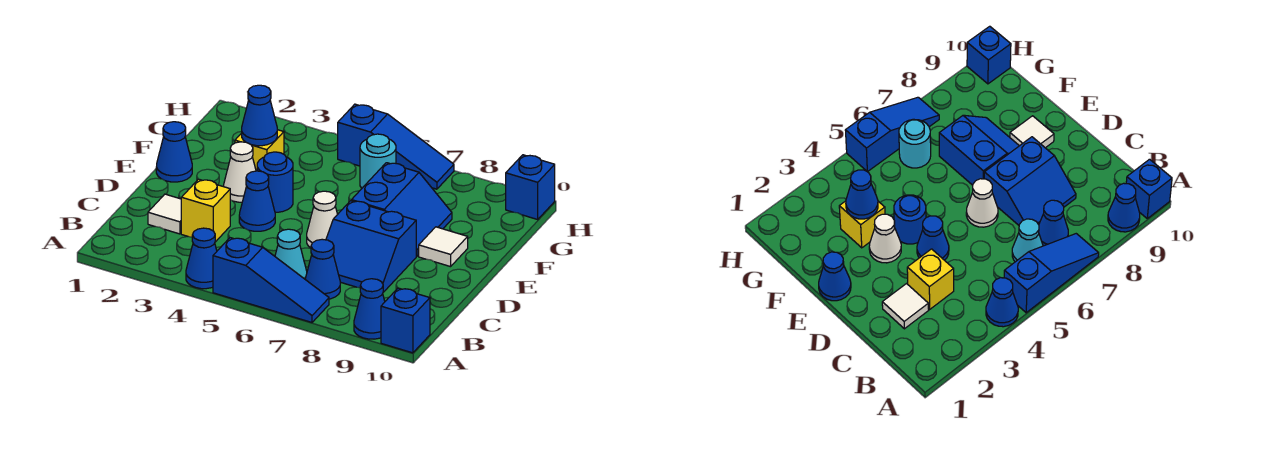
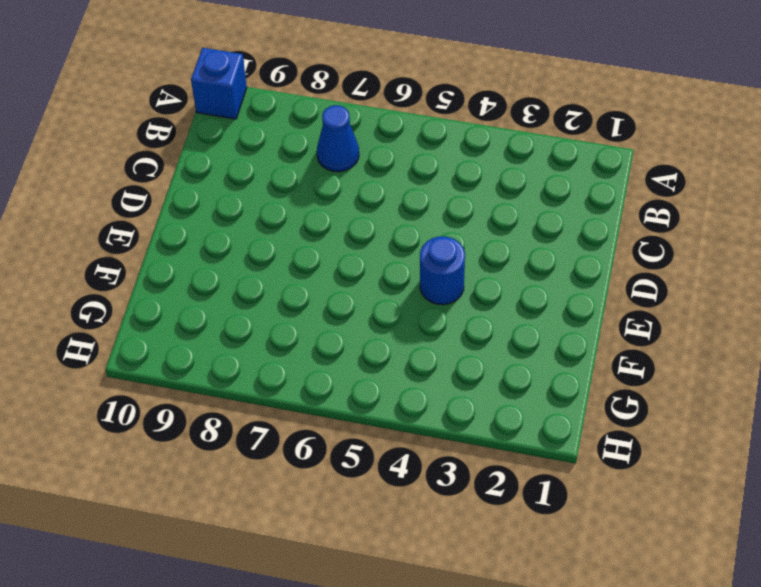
none -> blue cone A4 level 1
none -> blue slope A5:A7 level 1 top 5
none -> blue cone A9 level 1

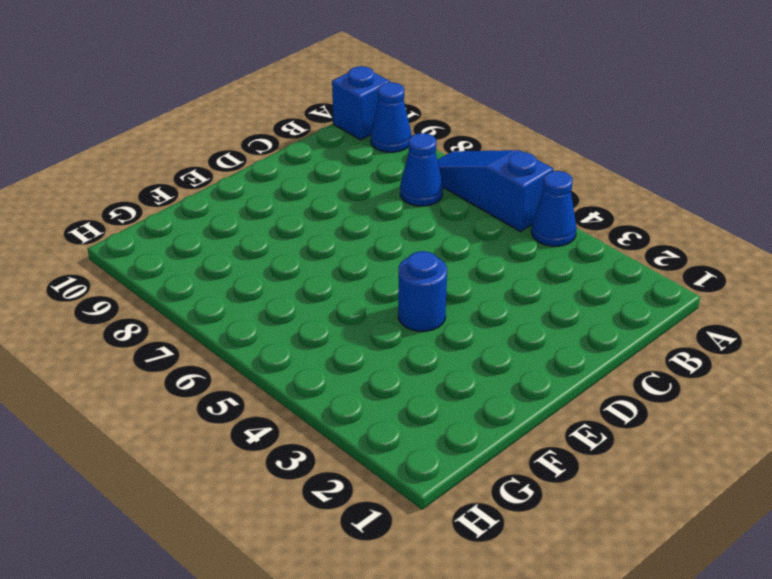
none -> cyan cone B6 level 1
none -> white tile C2 level 1
none -> yellow brick C3 level 1

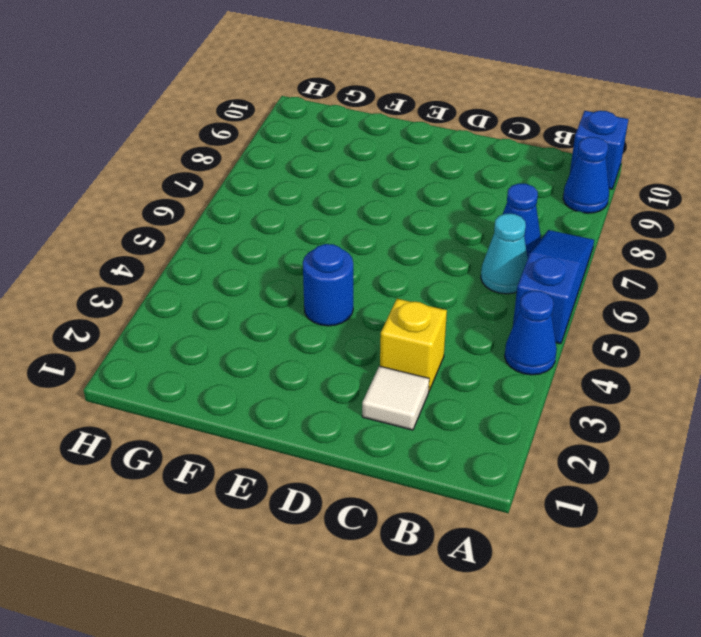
none -> blue slope C7:D8 level 1 top D
none -> blue cone D4 level 1
none -> white cone D6 level 1

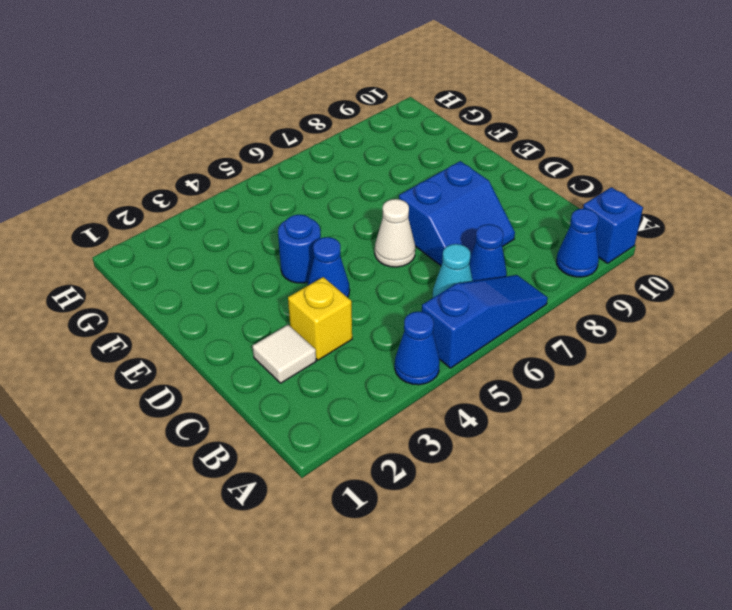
none -> blue cone E1 level 1
none -> white cone E3 level 1
none -> blue slope E7:F8 level 1 top 7

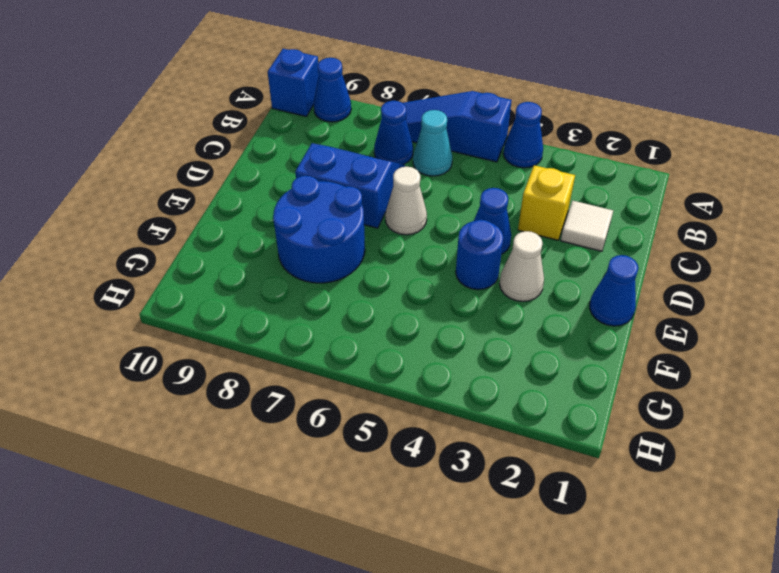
blue round brick E7:F8 level 1 -> blue slope E7:F8 level 1 top 7
none -> white tile E9 level 1
none -> yellow brick F3 level 1
none -> cyan round brick G6 level 1

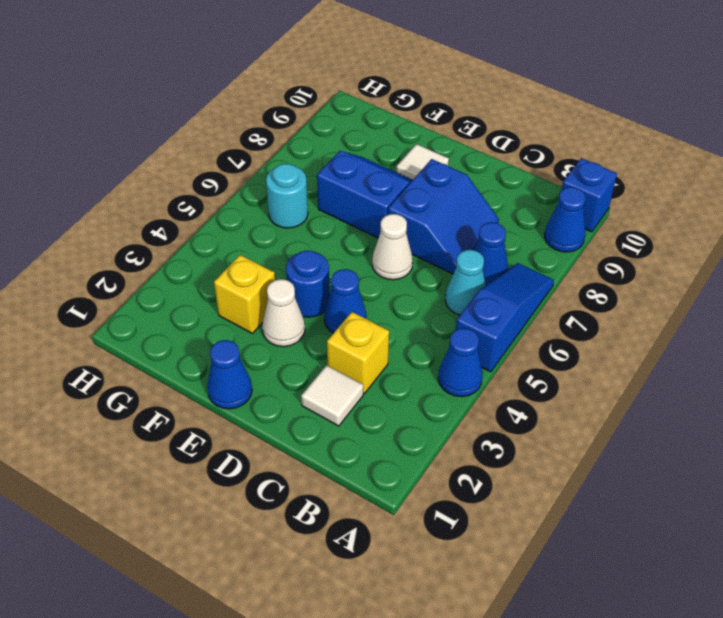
none -> blue slope H5:H7 level 1 top 5
none -> blue brick H10 level 1
none -> blue cone F3 level 2

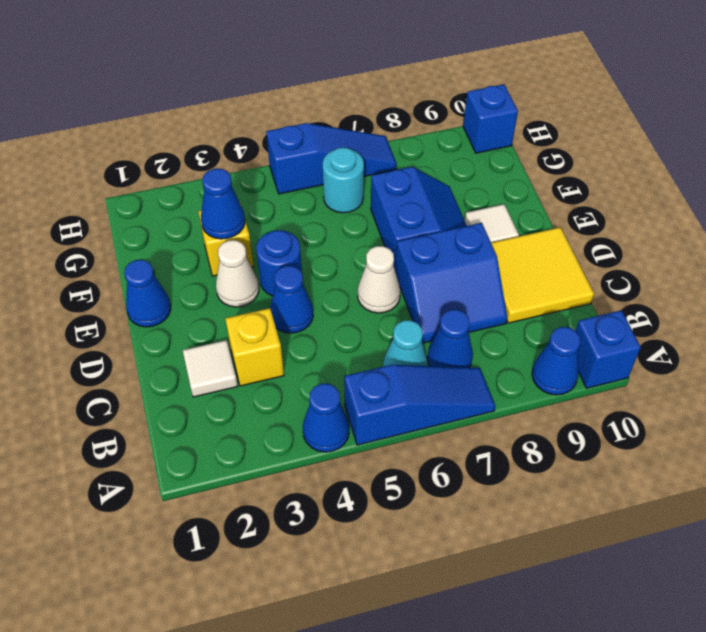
yellow tile C9:D10 level 1 -> none

